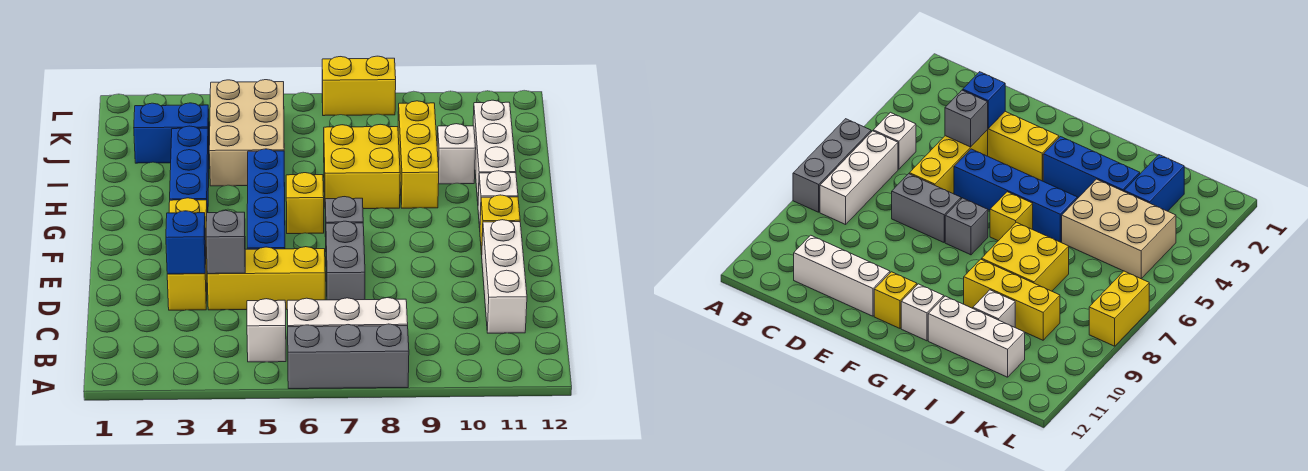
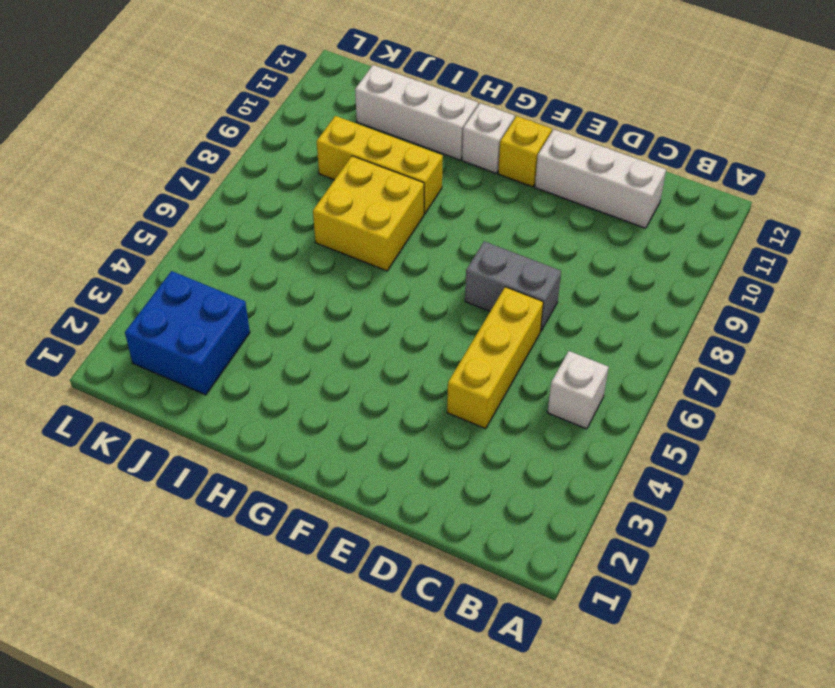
blue brick J2:K3 level 1 -> blue brick J2:J3 level 1
none -> grey brick A6:A8 level 1
none -> white brick B6:B8 level 1
none -> yellow brick D3:F3 level 1

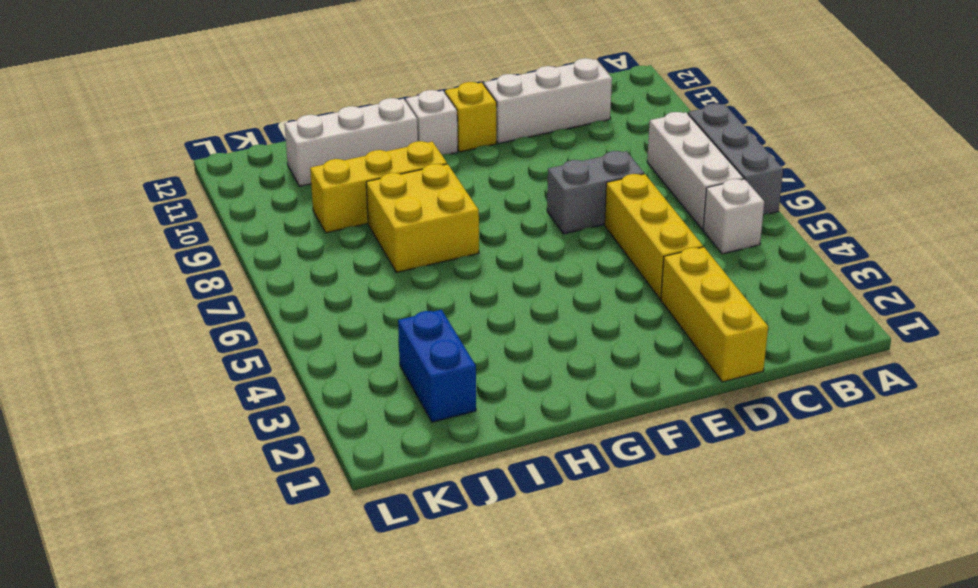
yellow brick D1:D3 level 1 -> yellow brick D3:F3 level 1
none -> blue brick E5:H5 level 1
none -> grey brick F7 level 1
none -> blue brick G3:I3 level 1

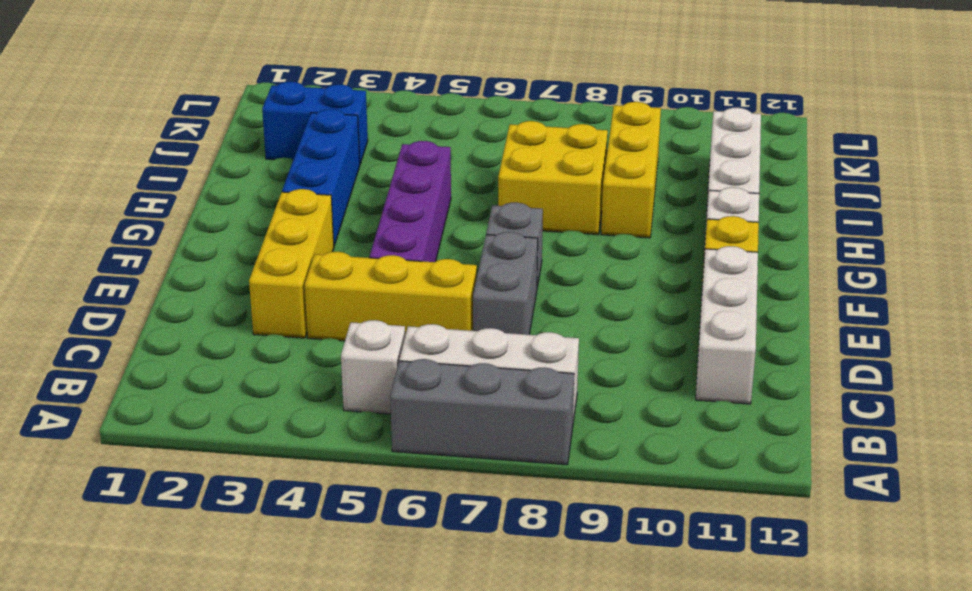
purple brick E5:H5 level 1 -> blue brick E5:H5 level 1
none -> yellow brick G6 level 1
none -> tan brick I4:K5 level 1
none -> white brick I10 level 1

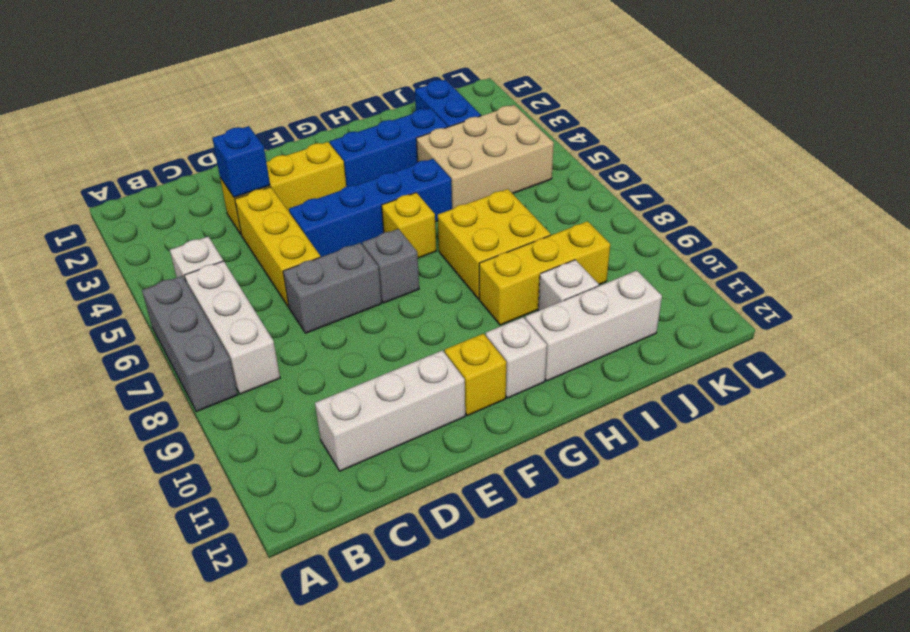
none -> yellow brick L7:L8 level 1
none -> grey brick D4 level 2

